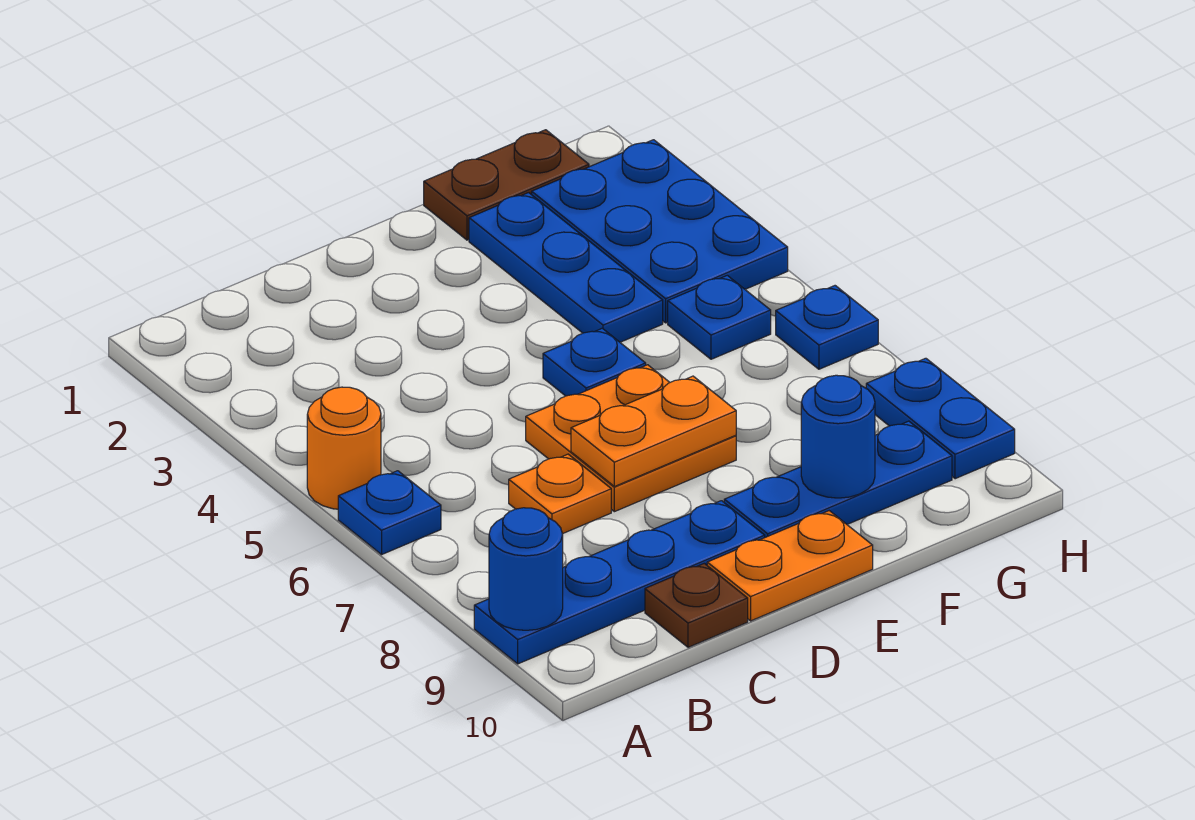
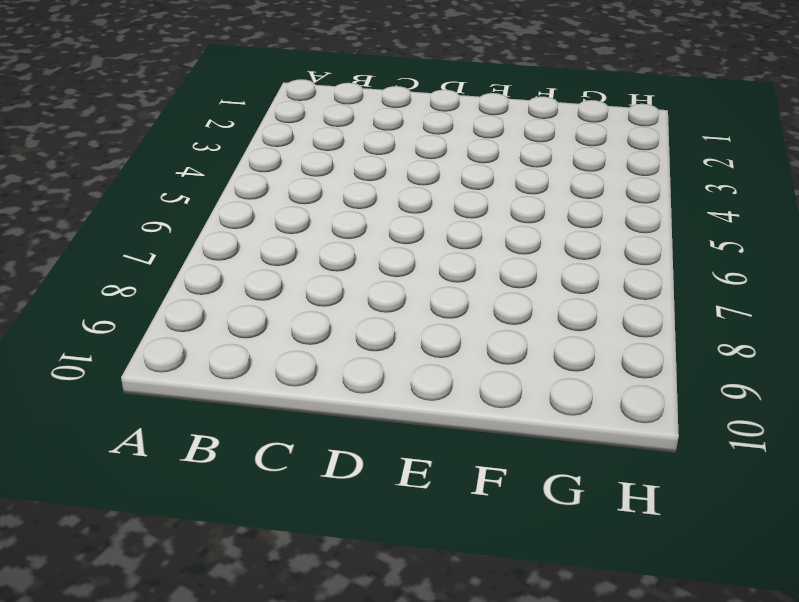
none -> orange round brick A5 level 1
none -> blue plate A6 level 1
none -> blue plate A9:D9 level 1

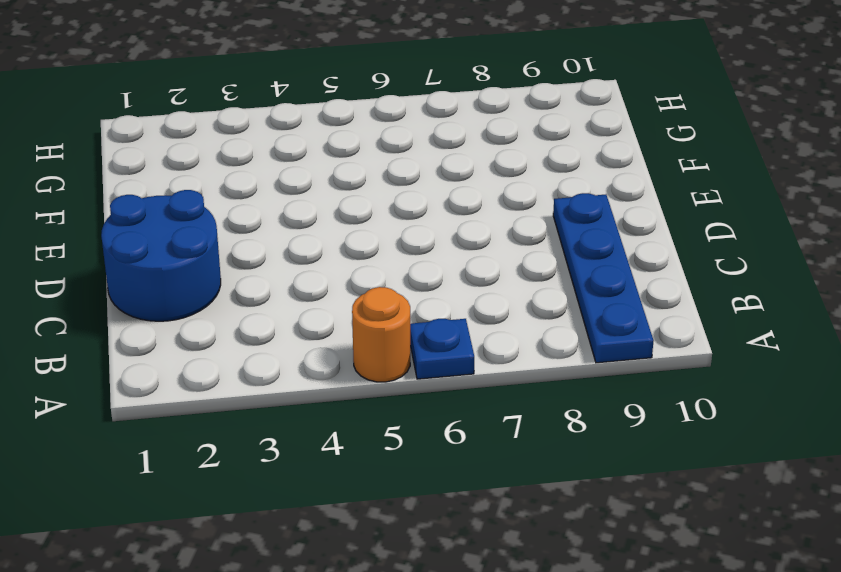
blue round brick C1:D2 level 1 -> none
none -> orange plate C7 level 1
none -> brown plate C10 level 1
none -> orange plate D6:E7 level 1

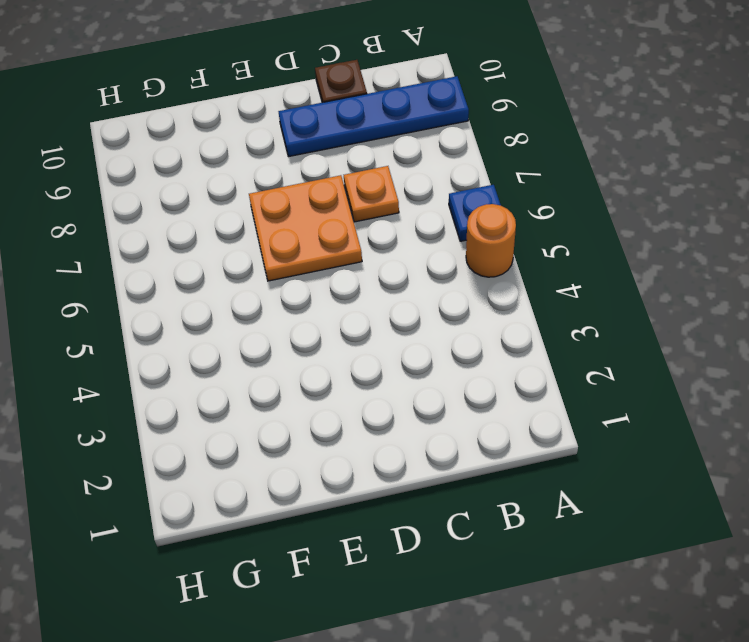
none -> orange plate D10:E10 level 1
none -> blue plate E5 level 1
none -> blue plate E9:G9 level 1

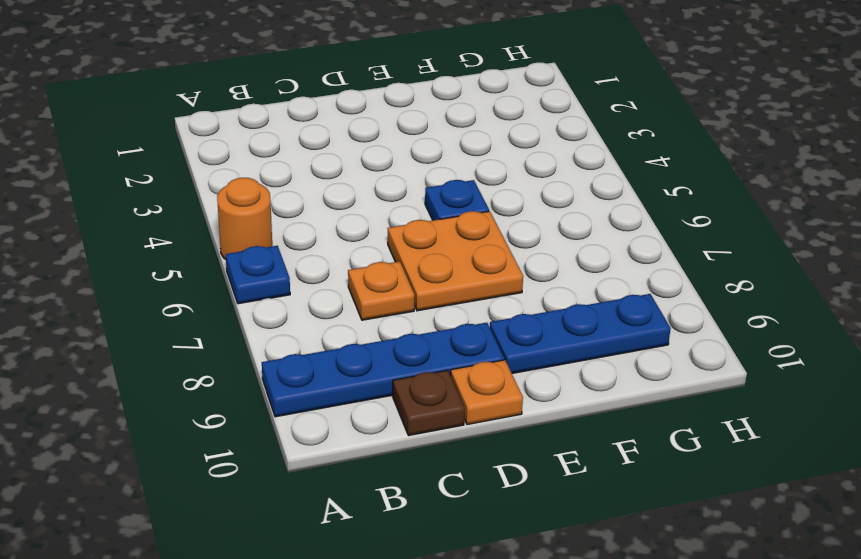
orange plate D10 level 1 -> orange plate D10:E10 level 1
none -> brown plate F1:G1 level 1
none -> blue plate F2:F4 level 1
none -> blue plate G2:H4 level 1

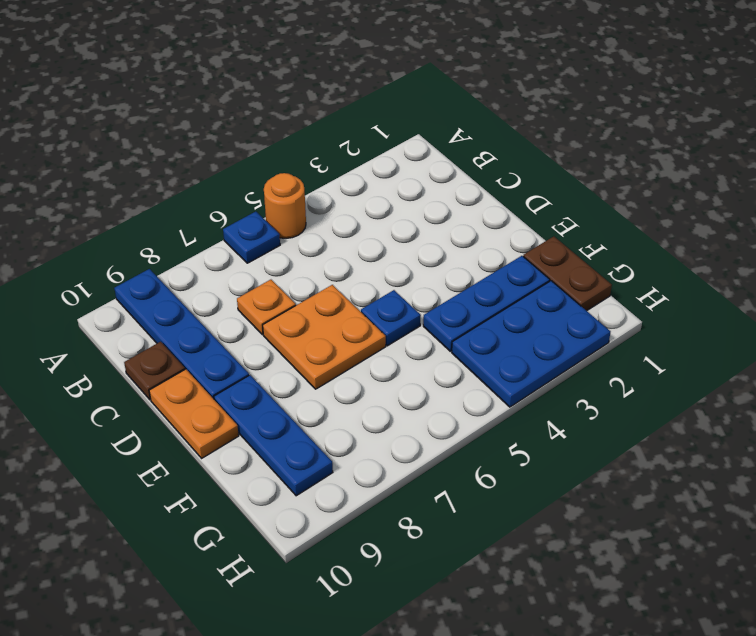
none -> blue plate G5 level 1
none -> blue plate H6 level 1
none -> blue plate H8:H9 level 1

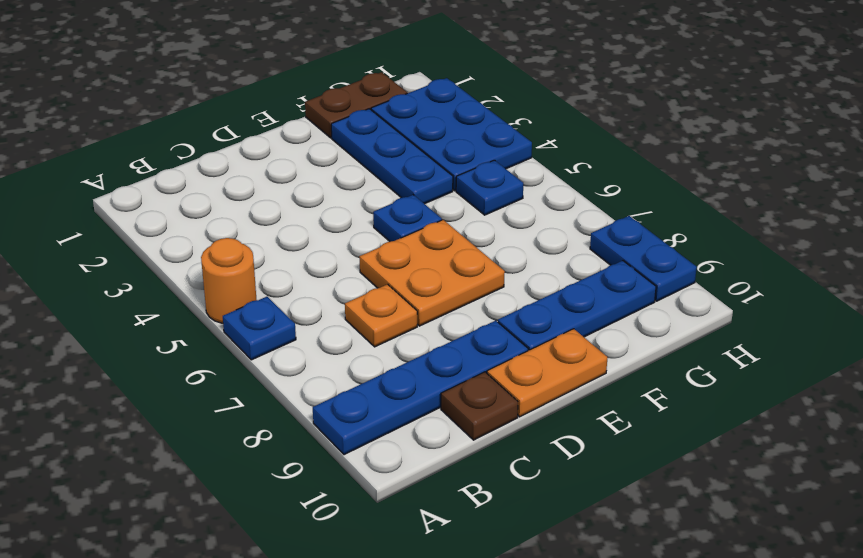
none -> blue plate H6 level 1
none -> blue round brick A9 level 2
none -> orange plate D7:E7 level 2

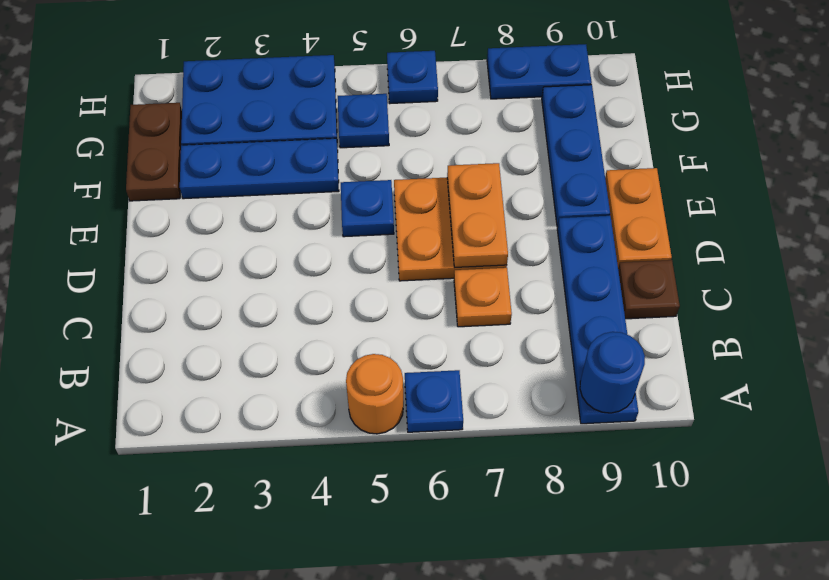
none -> blue round brick F9 level 2

